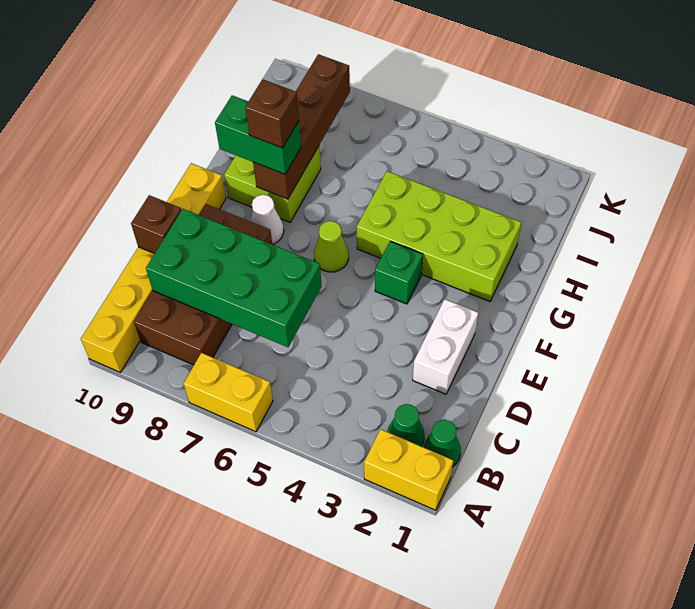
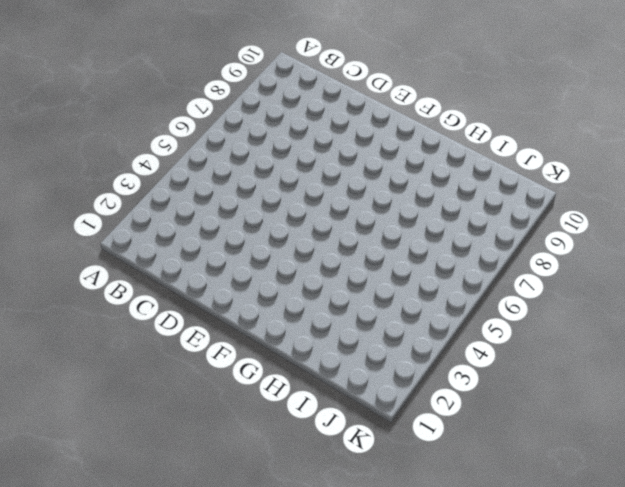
none -> yellow brick A1:A2 level 1
none -> yellow brick A6:A7 level 1
none -> yellow brick A10:F10 level 1

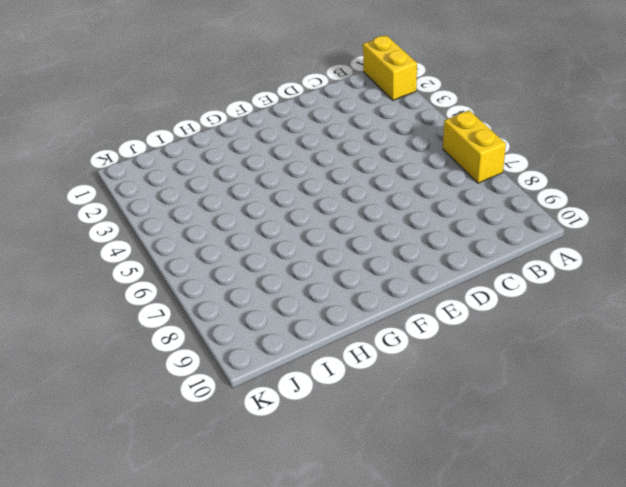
none -> yellow brick A10:F10 level 1
none -> green cone B1 level 1
none -> green cone B2 level 1

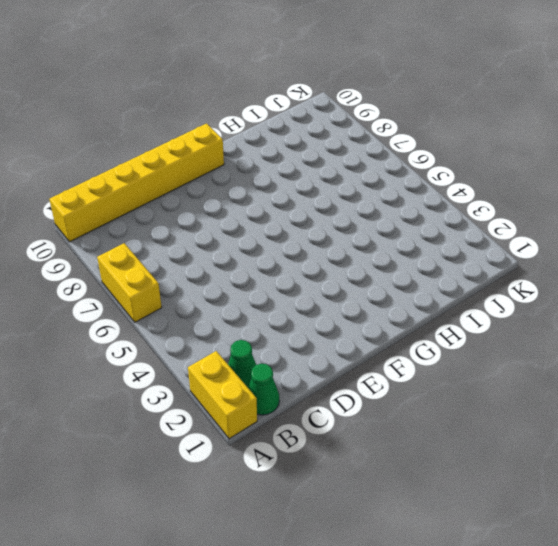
none -> brown brick B8:E9 level 1
none -> white brick D2:E2 level 1
none -> green brick F4 level 1

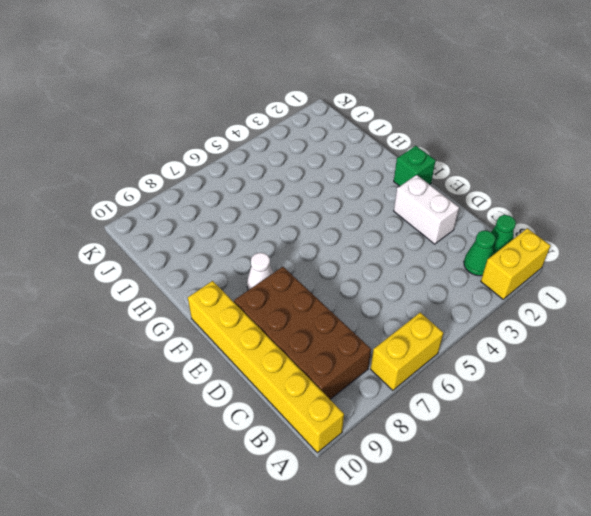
green brick F1 level 1 -> green brick F4 level 1
none -> lime cone F6 level 1
none -> lime brick G2:H5 level 1
none -> lime brick G8:H9 level 1

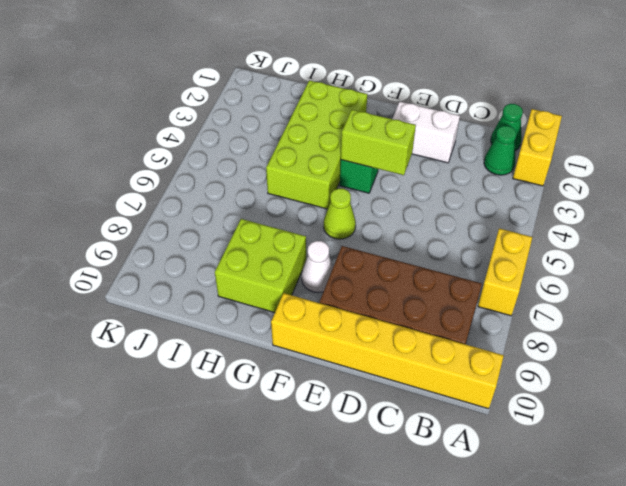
lime brick E4:F4 level 2 -> none
none -> green brick C6:D9 level 2
none -> brown brick D10 level 2
none -> brown brick G8:J8 level 2

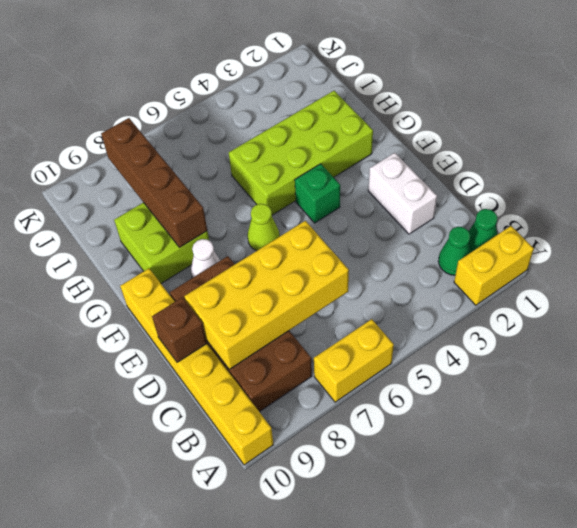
yellow brick C6:D9 level 2 -> green brick C6:D9 level 2
none -> green brick G8:G9 level 3
none -> brown brick G8 level 4

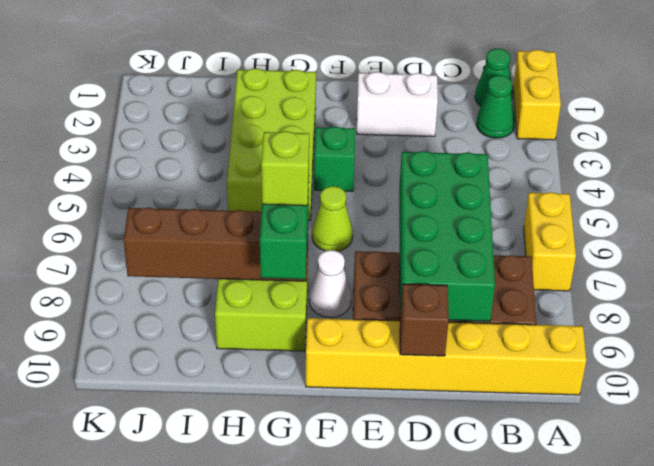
lime brick G8 level 4 -> brown brick G8 level 4

